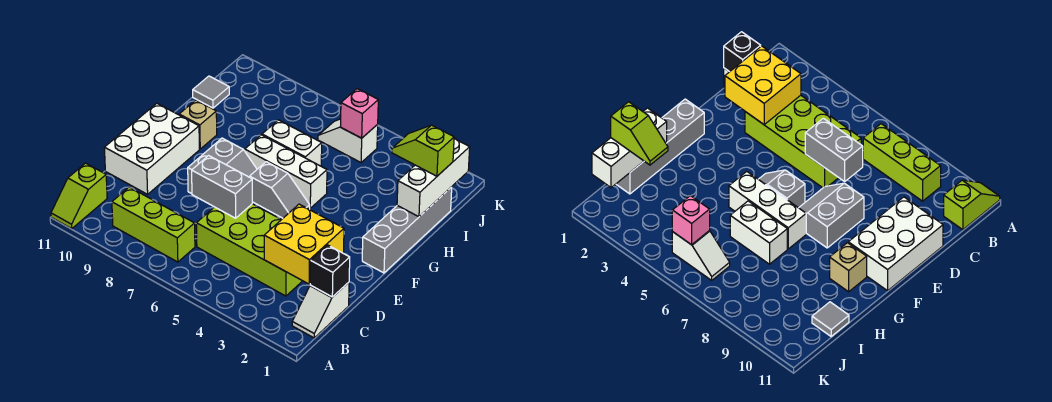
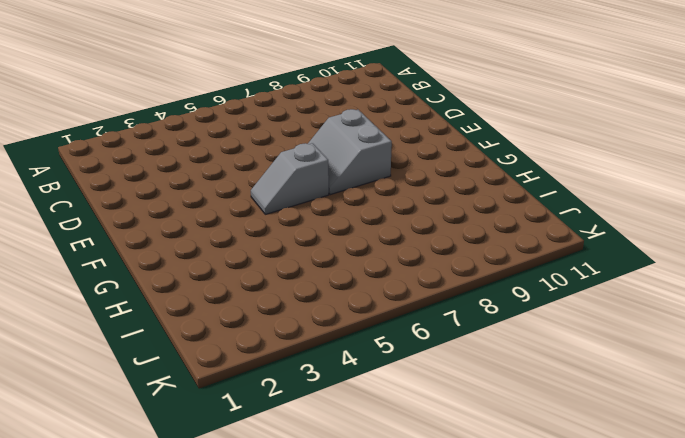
none -> lime slope A11:B11 level 1 top B
none -> white slope B1:C1 level 1 top C
none -> lime brick B7:B9 level 1

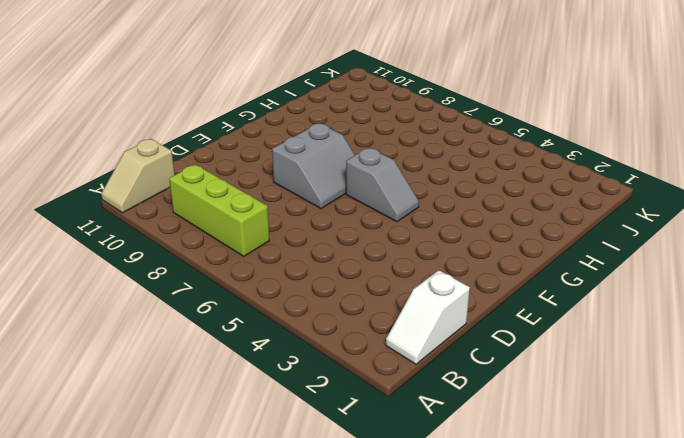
tan slope A11:B11 level 1 top B -> lime slope A11:B11 level 1 top B
none -> lime brick C3:D6 level 1
none -> white brick D10:F11 level 1
none -> grey brick F1:I1 level 1

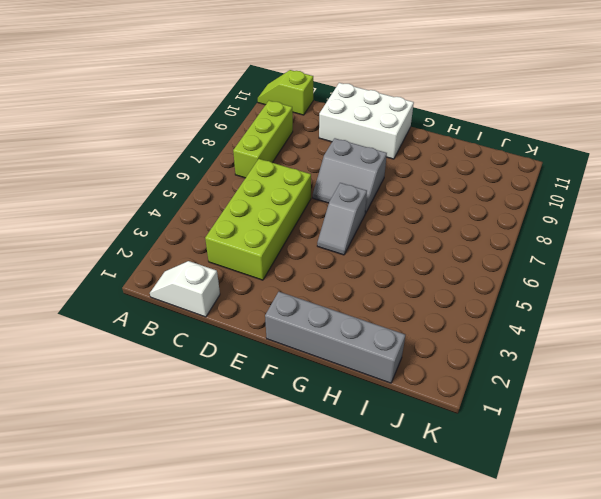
none -> white brick G5:G7 level 1
none -> tan brick G10 level 1
none -> white brick H6:H7 level 1

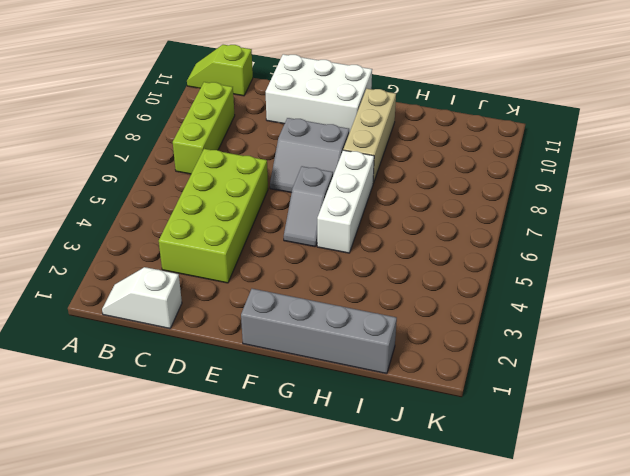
tan brick G8:G10 level 1 -> tan brick G10 level 1
none -> white brick H6:H7 level 1
none -> grey tile I11 level 1
none -> white slope J5:J6 level 1 top 5

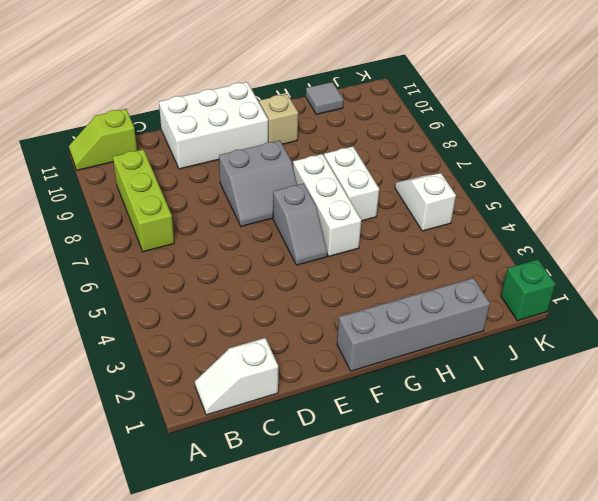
green brick K1 level 1 -> none
none -> lime brick C3:D6 level 1
none -> black brick C1 level 2
none -> yellow brick C2:D3 level 2

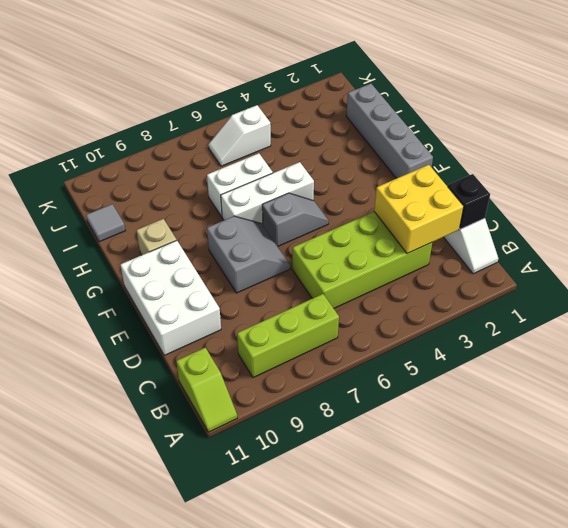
none -> grey brick D6:D7 level 2
none -> white brick H1:J1 level 2
none -> pink brick J5 level 2

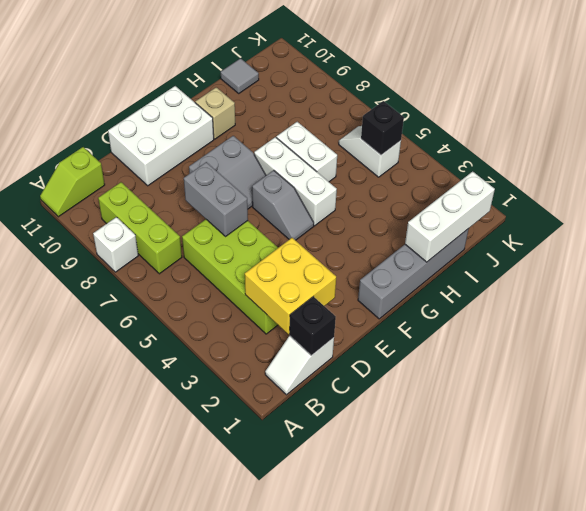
white brick A8 level 1 -> none
black brick J5 level 2 -> pink brick J5 level 2
none -> lime slope I1:I2 level 3 top 1

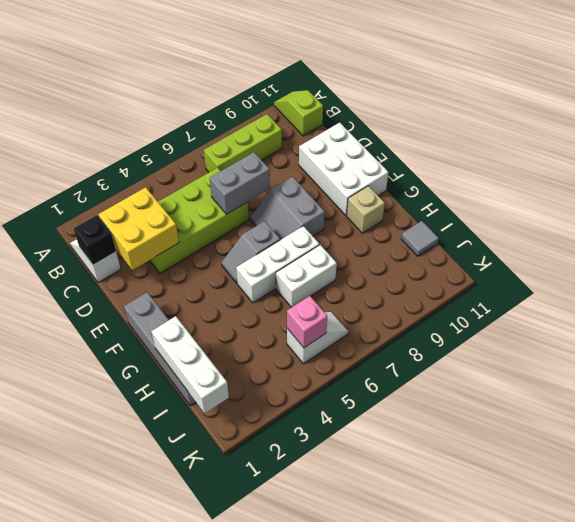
none -> lime slope I1:I2 level 3 top 1

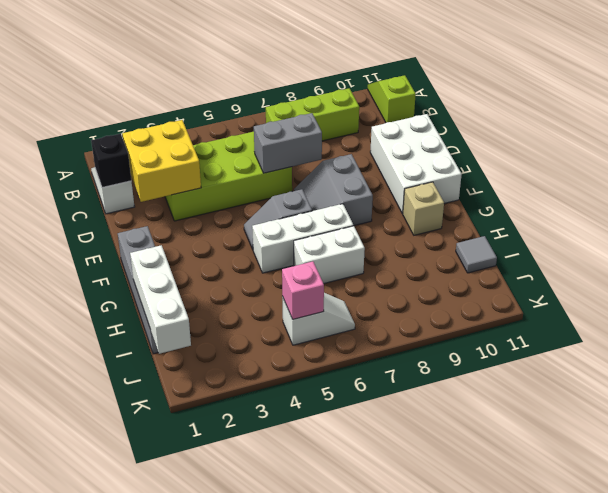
none -> lime slope I1:I2 level 3 top 1

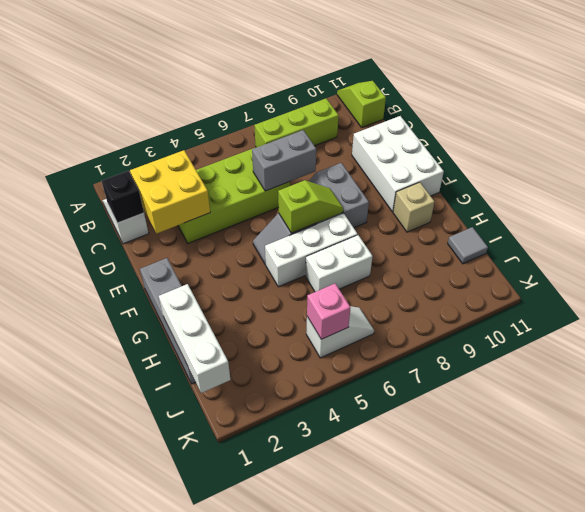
lime slope F6:F7 level 2 top 6 -> lime slope I1:I2 level 3 top 1

